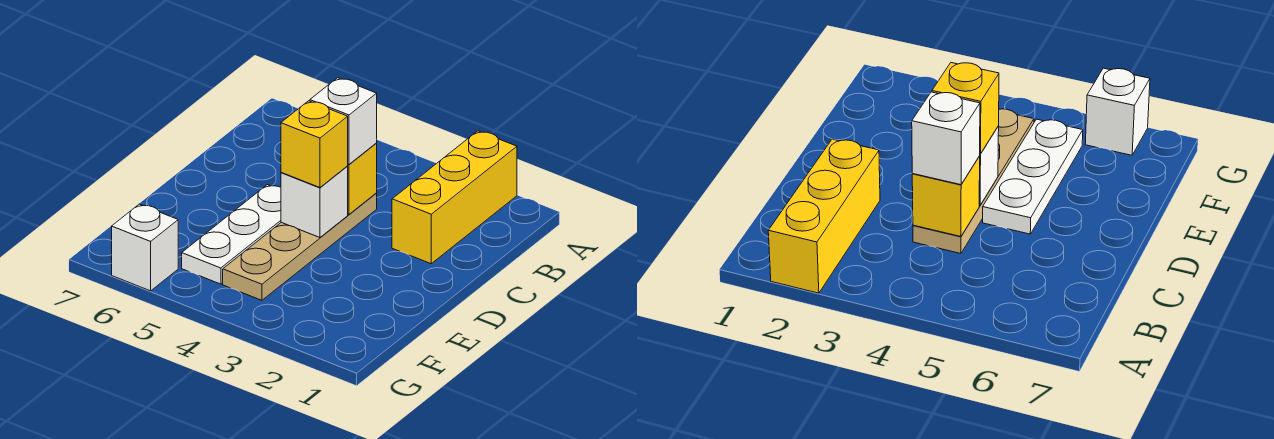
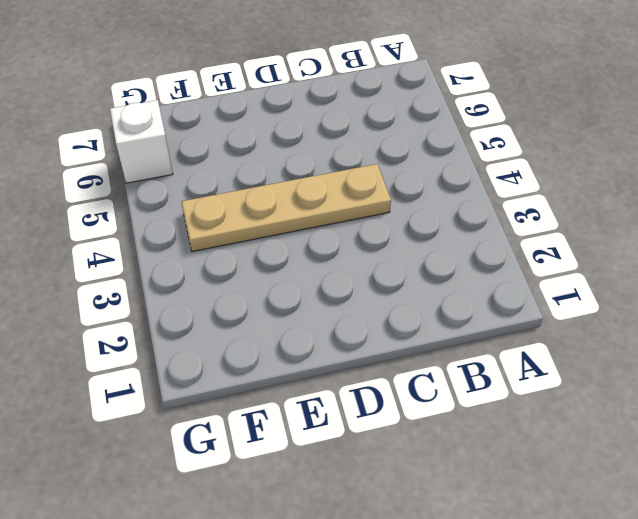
none -> yellow brick A2:C2 level 1
none -> white plate D5:F5 level 1

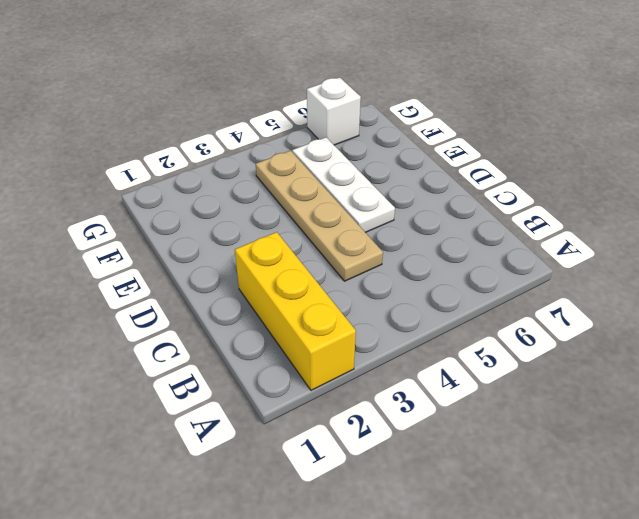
none -> yellow brick C4 level 2
none -> white brick D4 level 2

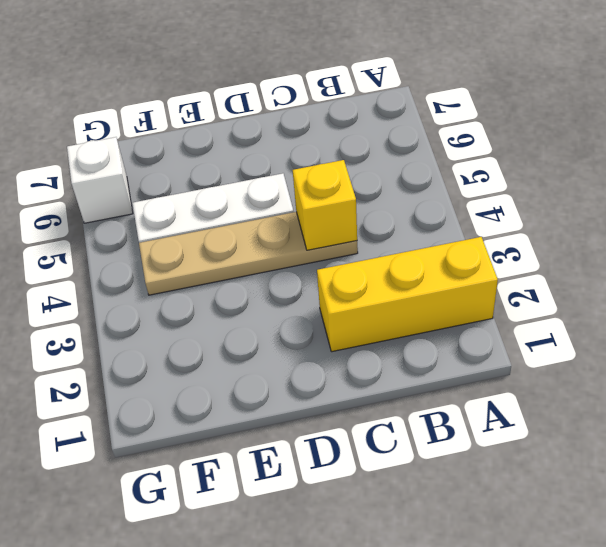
none -> white brick D4 level 2
none -> white brick C4 level 3

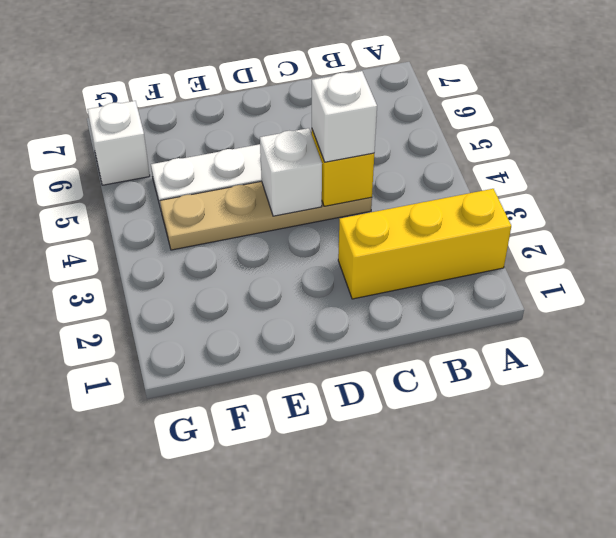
none -> yellow brick D4 level 3

